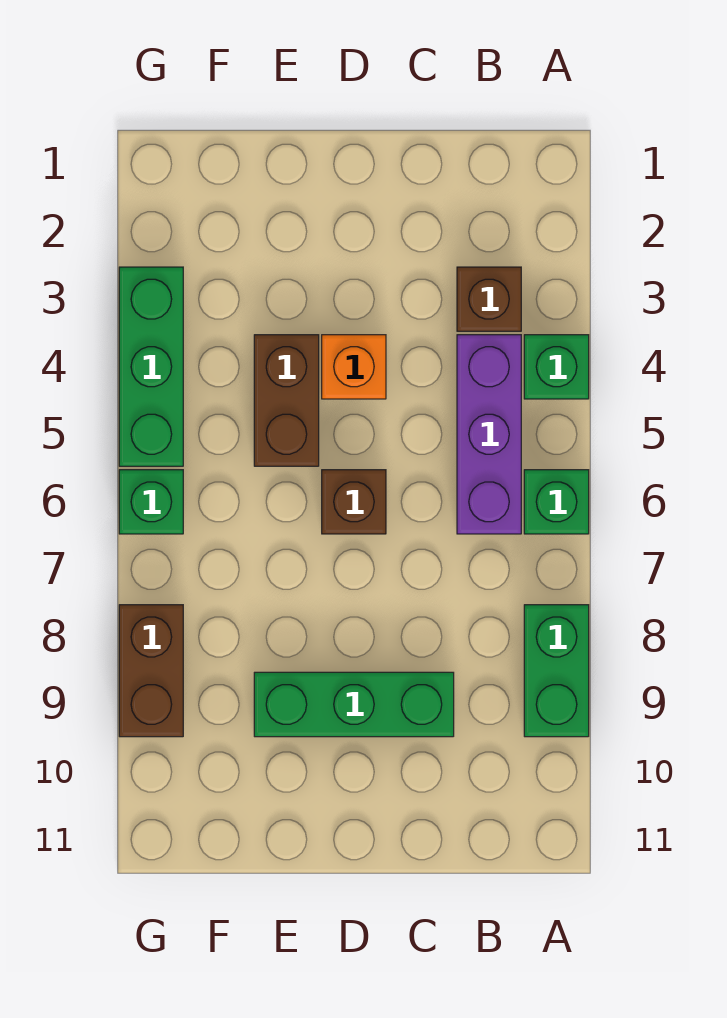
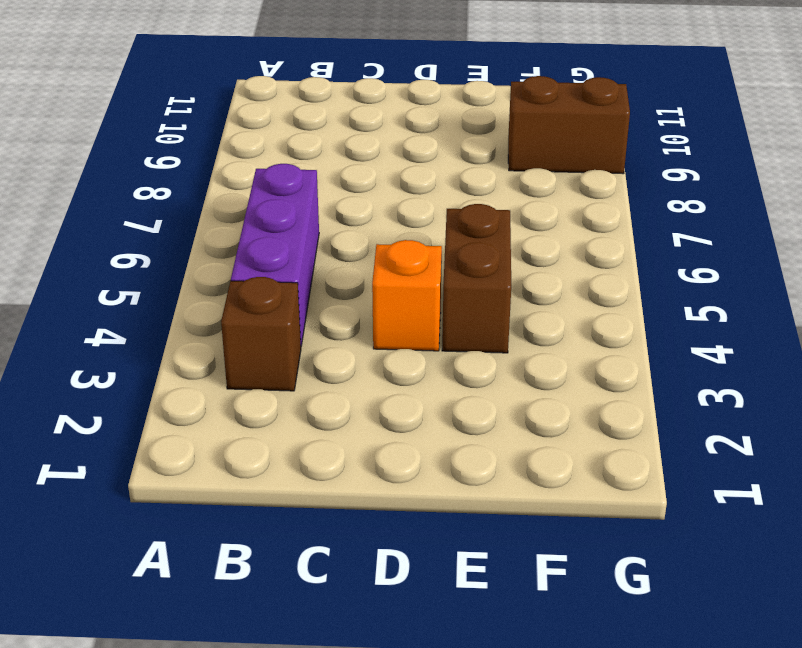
brown brick F9:G9 level 1 -> brown brick G8:G9 level 1
none -> green brick A4 level 1
none -> green brick A6 level 1
none -> green brick A8:A9 level 1

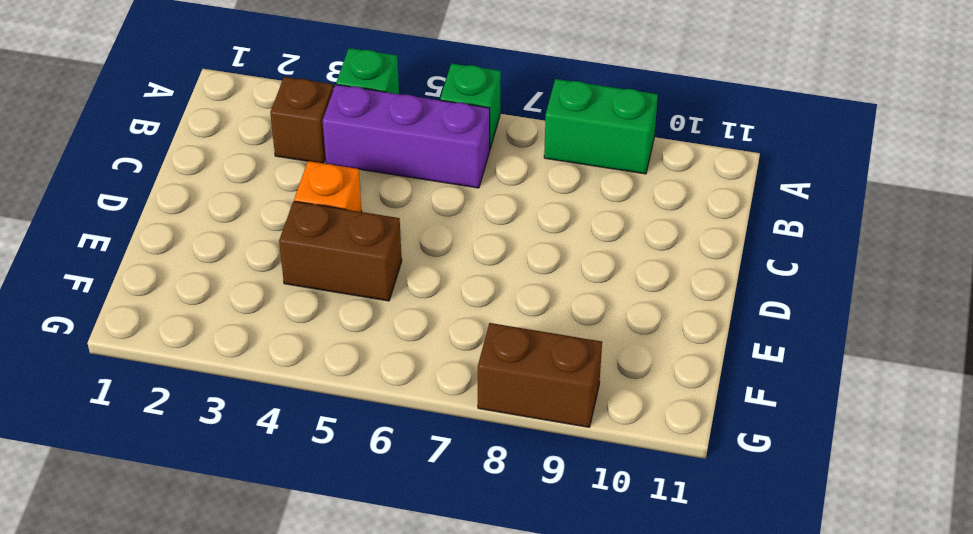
none -> green brick C9:E9 level 1
none -> brown brick D6 level 1
none -> green brick G3:G5 level 1

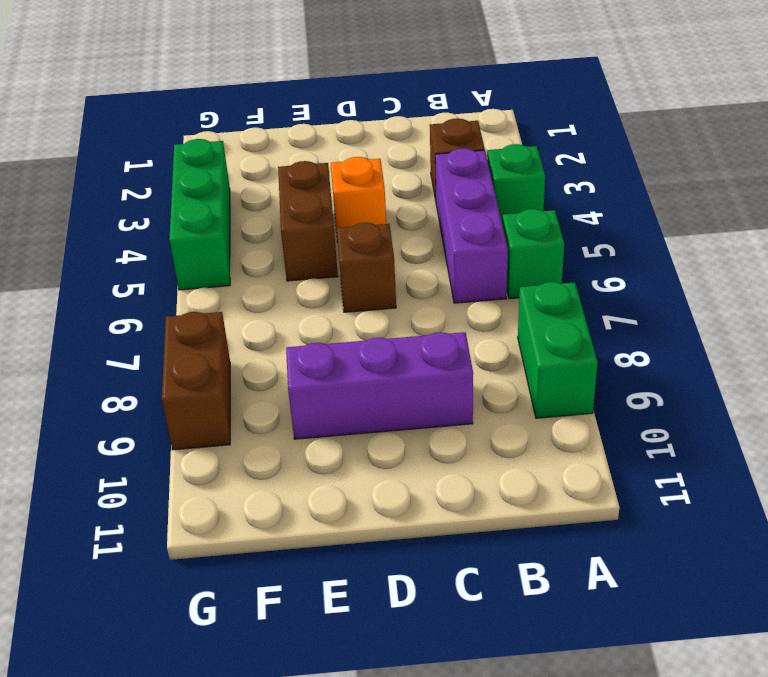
purple brick C9:E9 level 1 -> green brick C9:E9 level 1
none -> green brick G6 level 1

